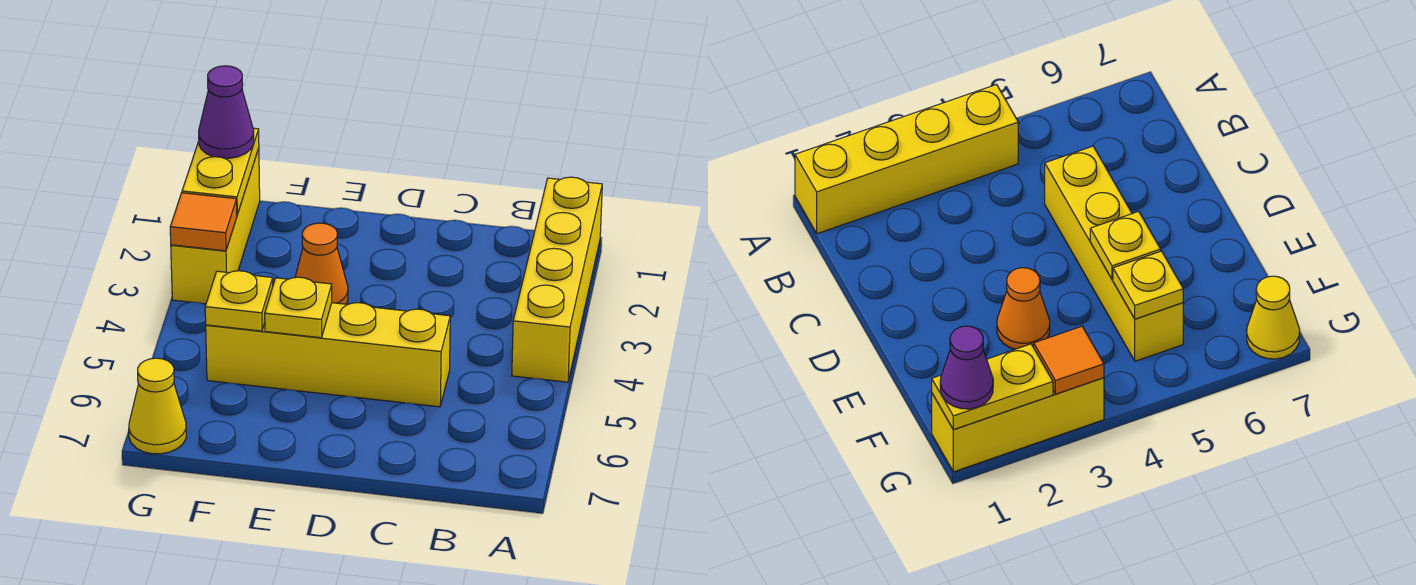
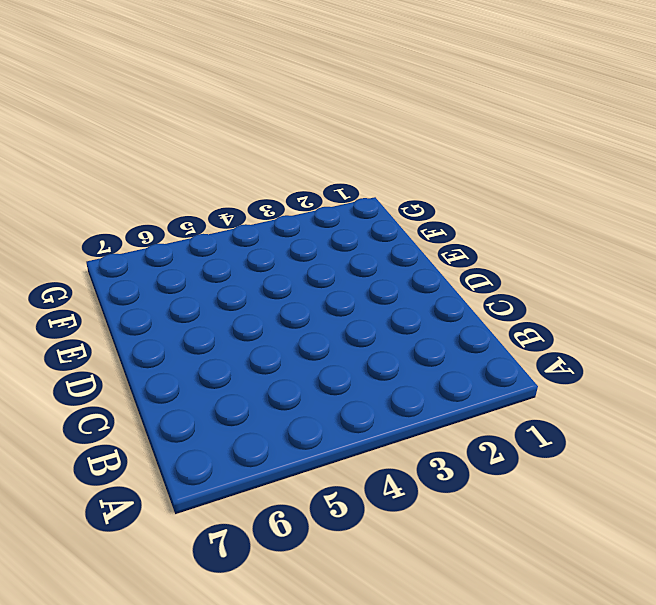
none -> yellow brick A1:A4 level 1
none -> yellow brick C5:F5 level 1

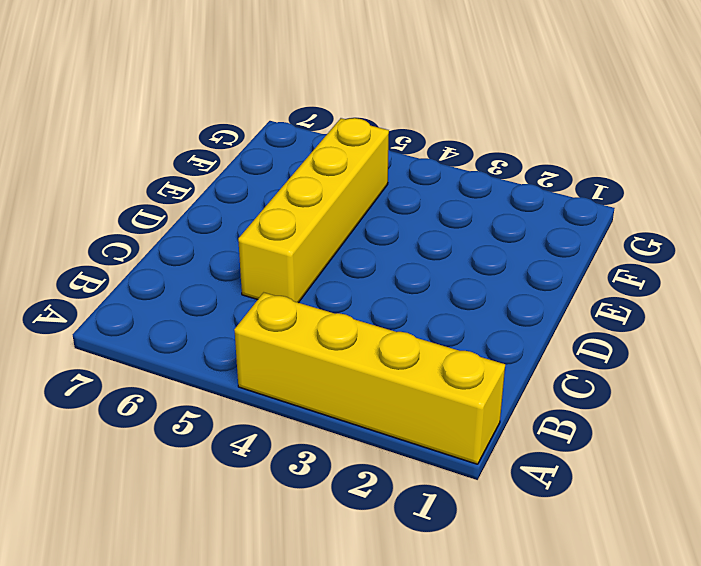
none -> orange cone E3 level 1
none -> yellow brick G1:G3 level 1

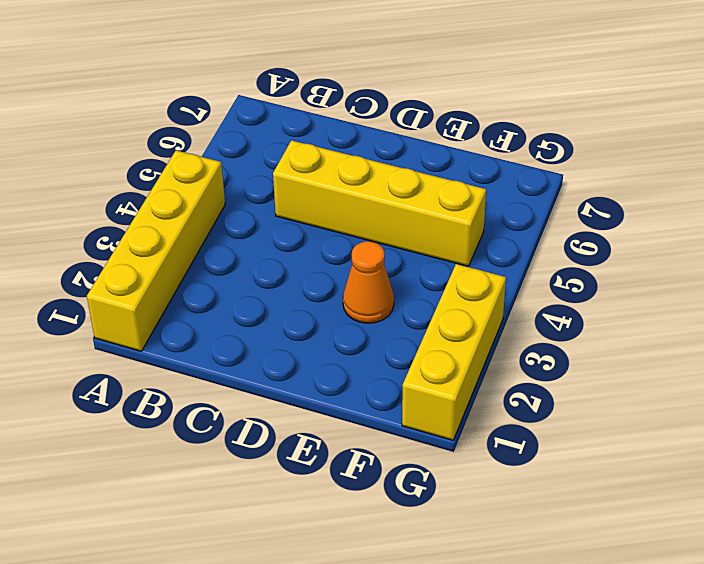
none -> yellow cone G7 level 1
none -> yellow plate E5 level 2

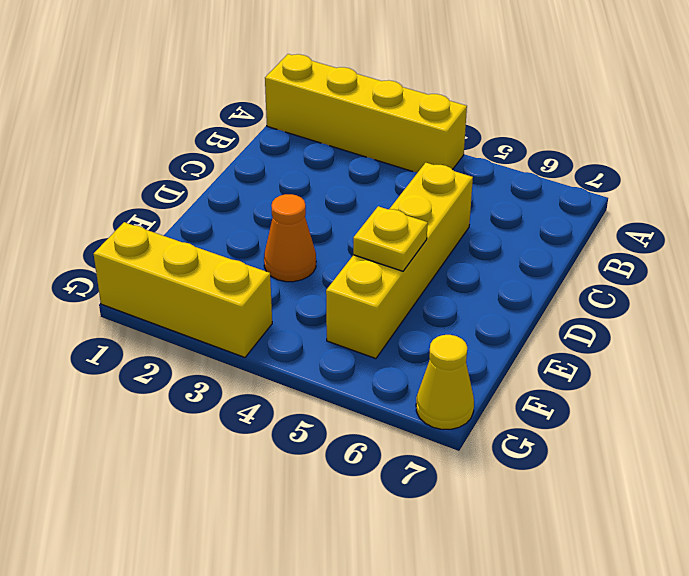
none -> yellow plate F5 level 2
none -> yellow plate G1:G2 level 2

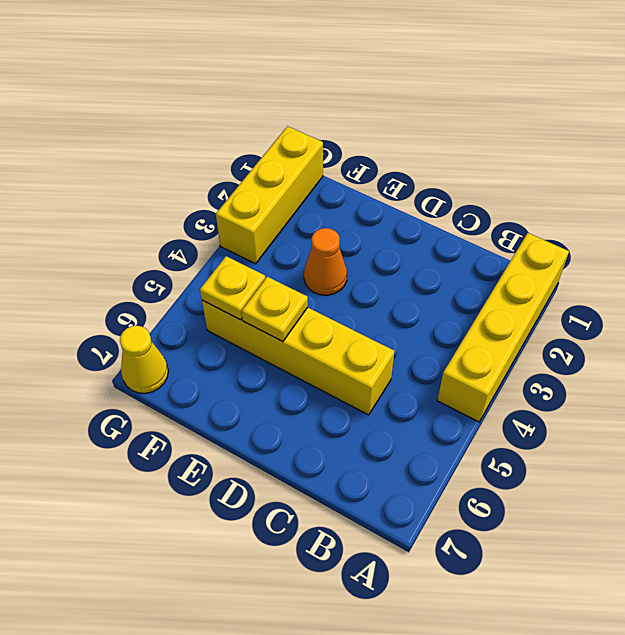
none -> yellow plate G1:G2 level 2
none -> orange tile G3 level 2

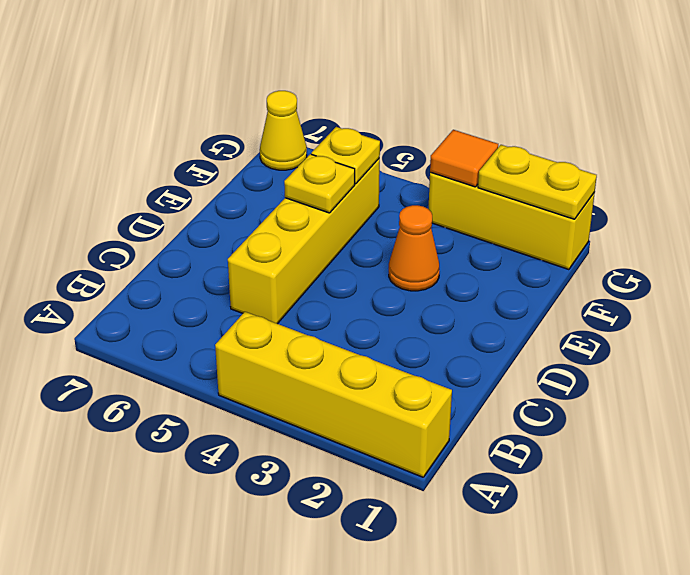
none -> purple cone G1 level 3

